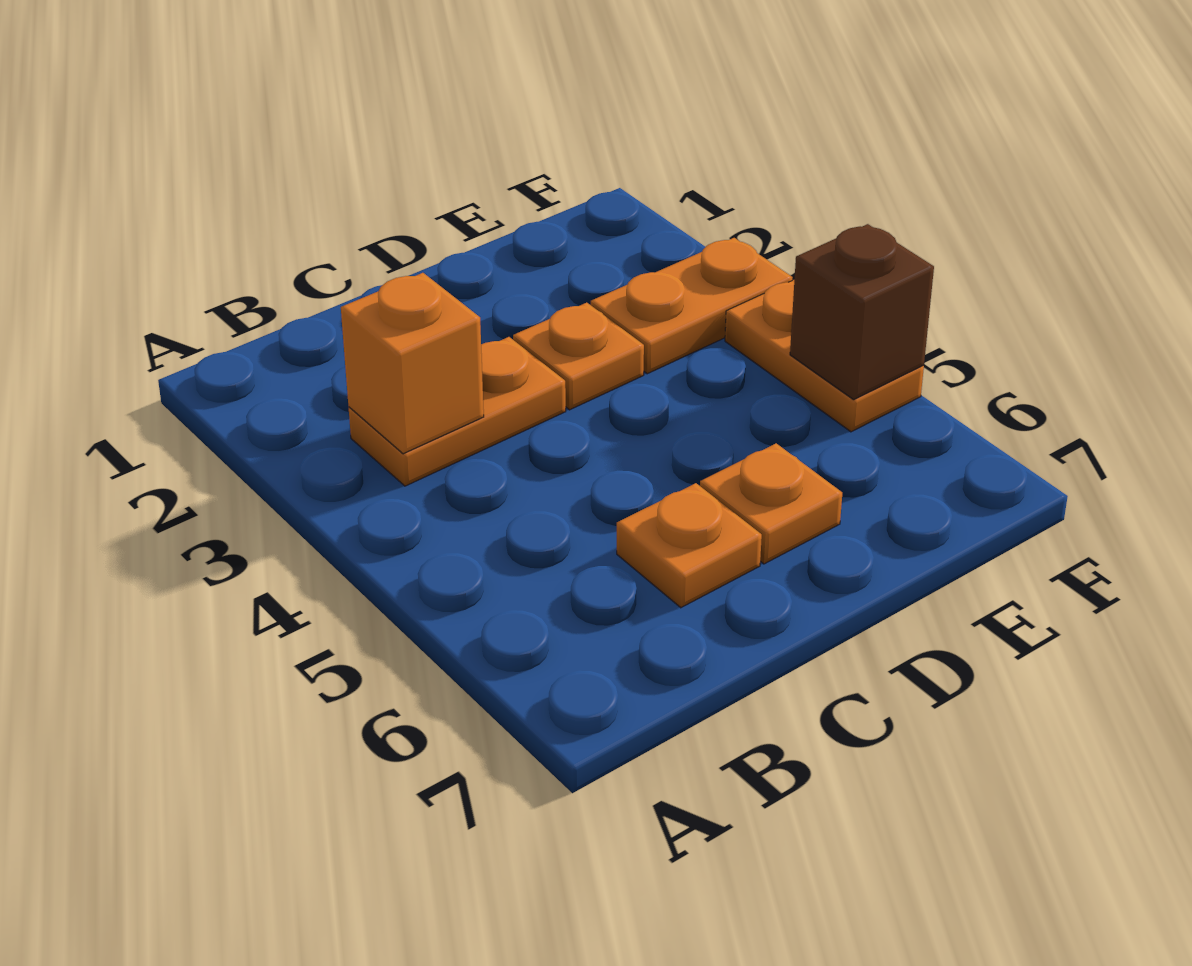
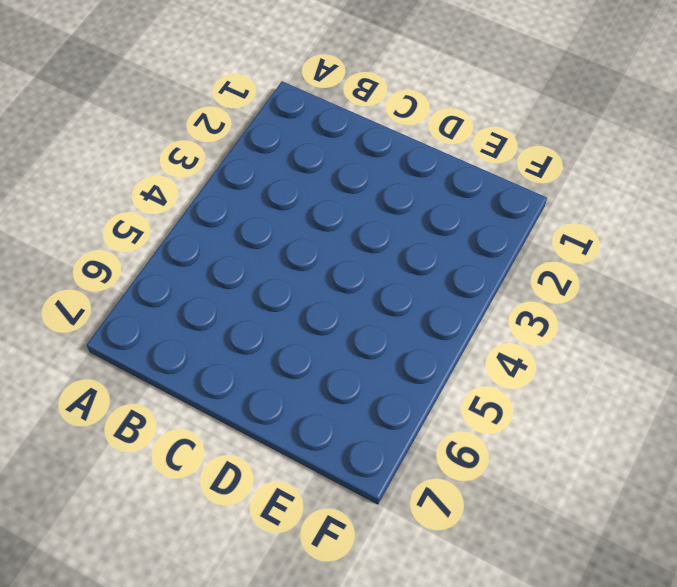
none -> orange plate B3:C3 level 1
none -> orange plate C6 level 1

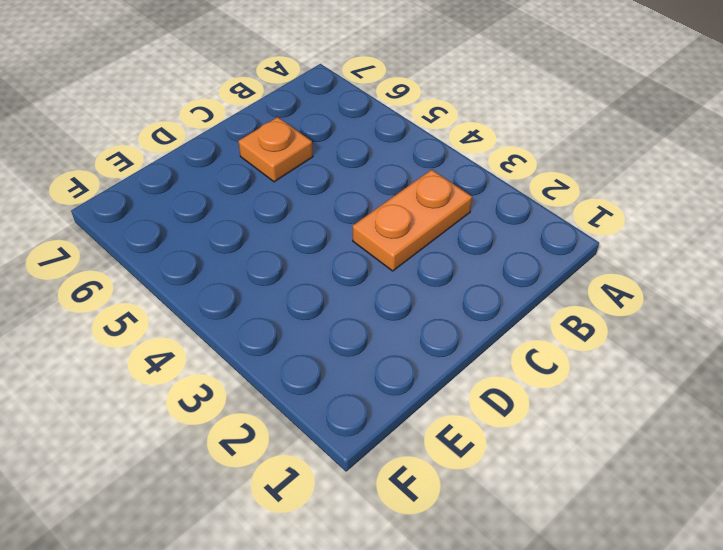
none -> orange plate D3 level 1
none -> orange plate D6 level 1

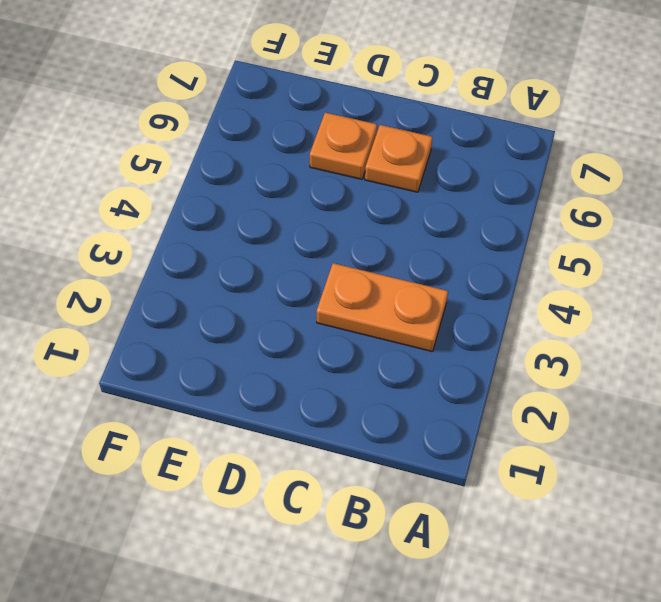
none -> orange plate D3 level 1
none -> orange plate E3:F3 level 1

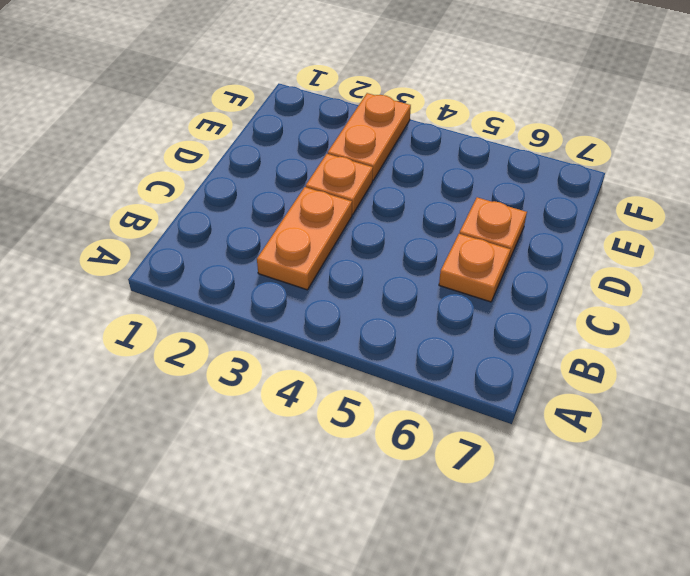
none -> orange plate F4:F5 level 1
none -> orange brick B3 level 2

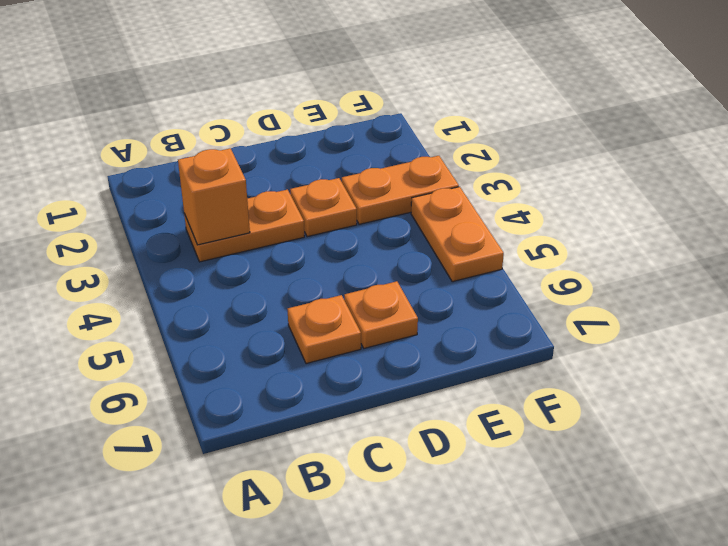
none -> brown brick F5 level 2

